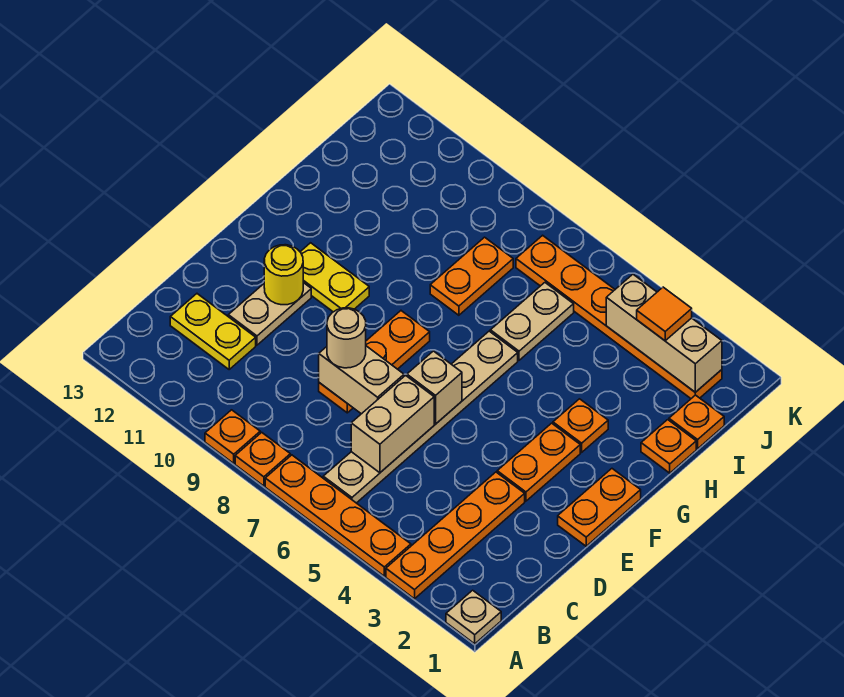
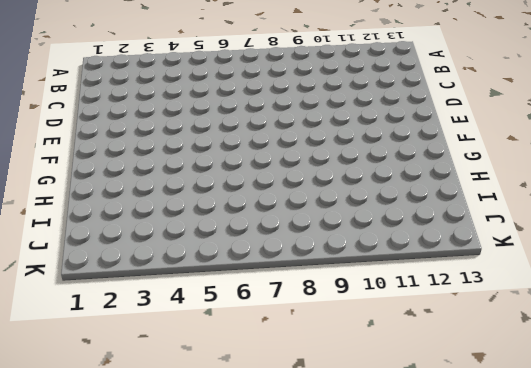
none -> tan plate A1 level 1
none -> orange plate A3:D3 level 1
none -> orange plate A4:A7 level 1

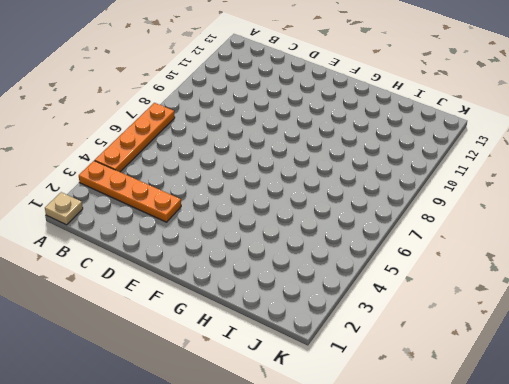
none -> orange plate A8 level 1
none -> orange plate A9 level 1
none -> tan plate B6:G6 level 1

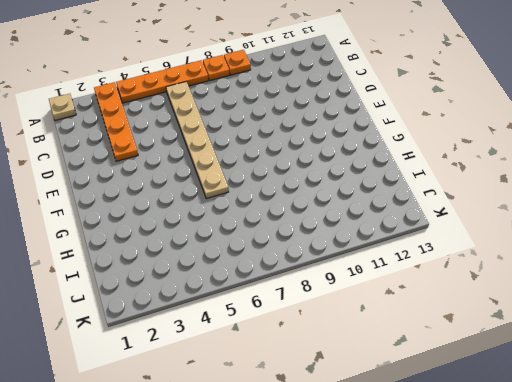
none -> yellow plate C11:C12 level 1
none -> orange plate D8:F8 level 1
none -> tan plate D11:E11 level 1

